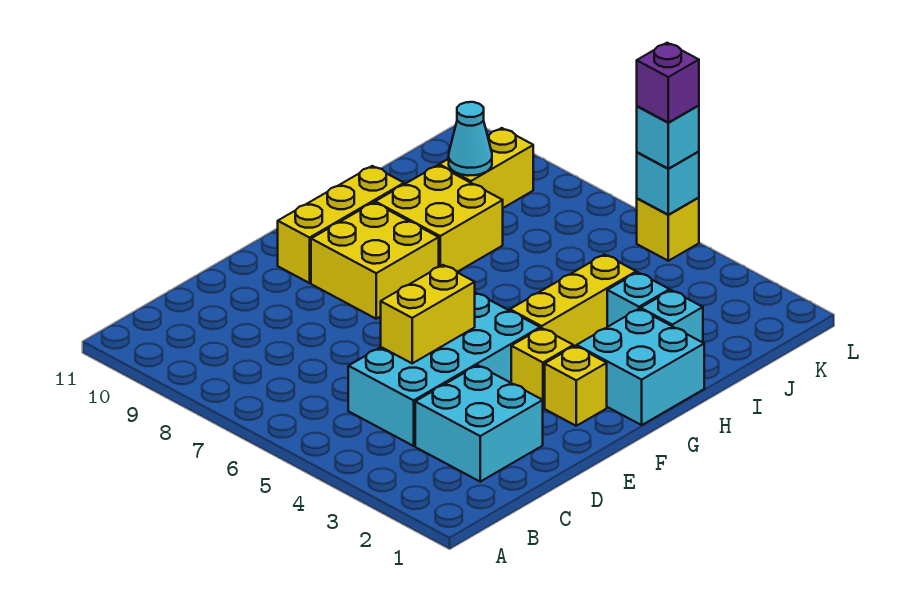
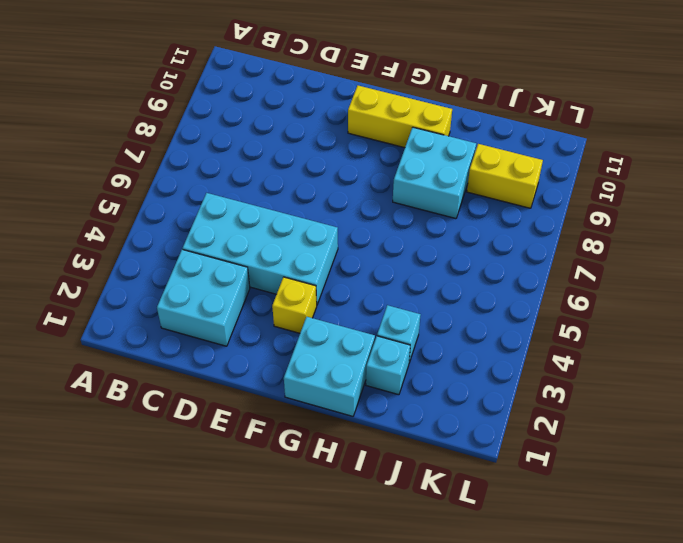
cyan brick H8:I9 level 1 -> yellow brick H8:I9 level 1
none -> yellow brick F2 level 1
none -> yellow brick F8:G9 level 1
none -> yellow brick G4:I4 level 1

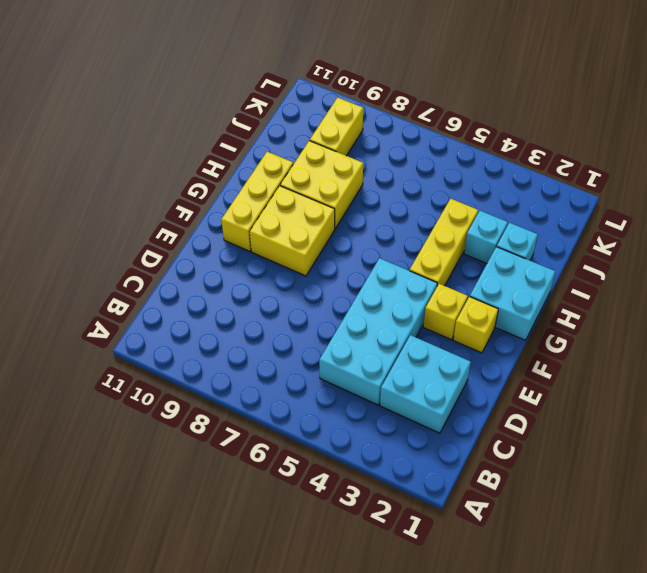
none -> yellow brick L5 level 1
none -> yellow brick D5:E5 level 2
none -> cyan cone J9 level 2

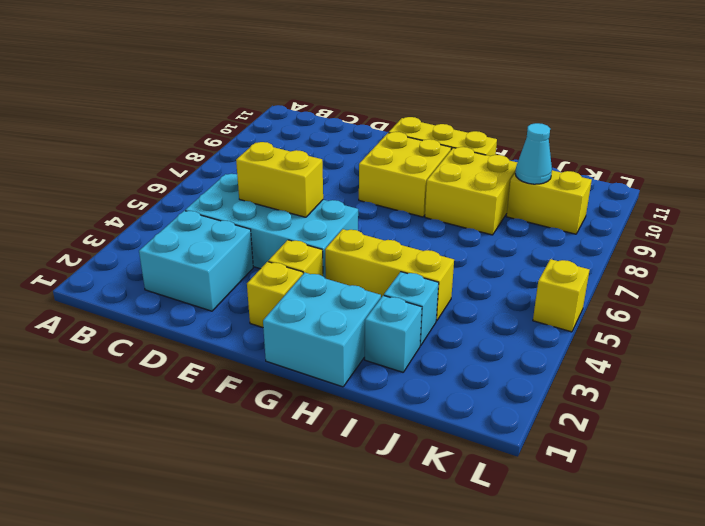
none -> cyan brick L5 level 2
none -> cyan brick L5 level 3
none -> purple brick L5 level 4

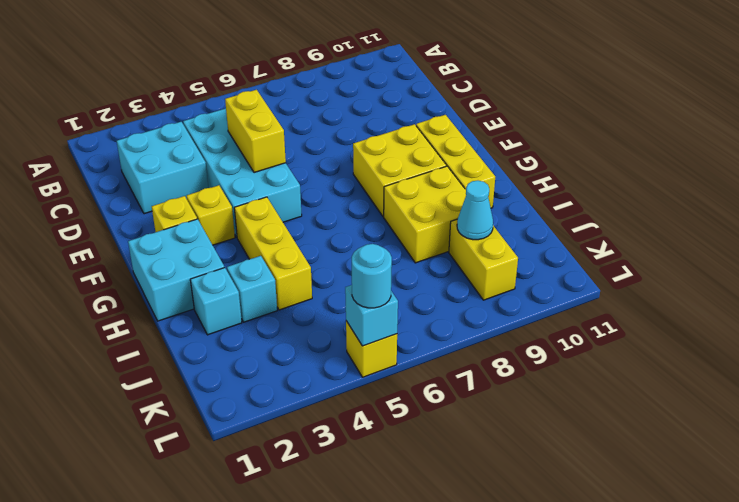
cyan round brick L5 level 3 -> cyan brick L5 level 3
none -> purple brick L5 level 4

